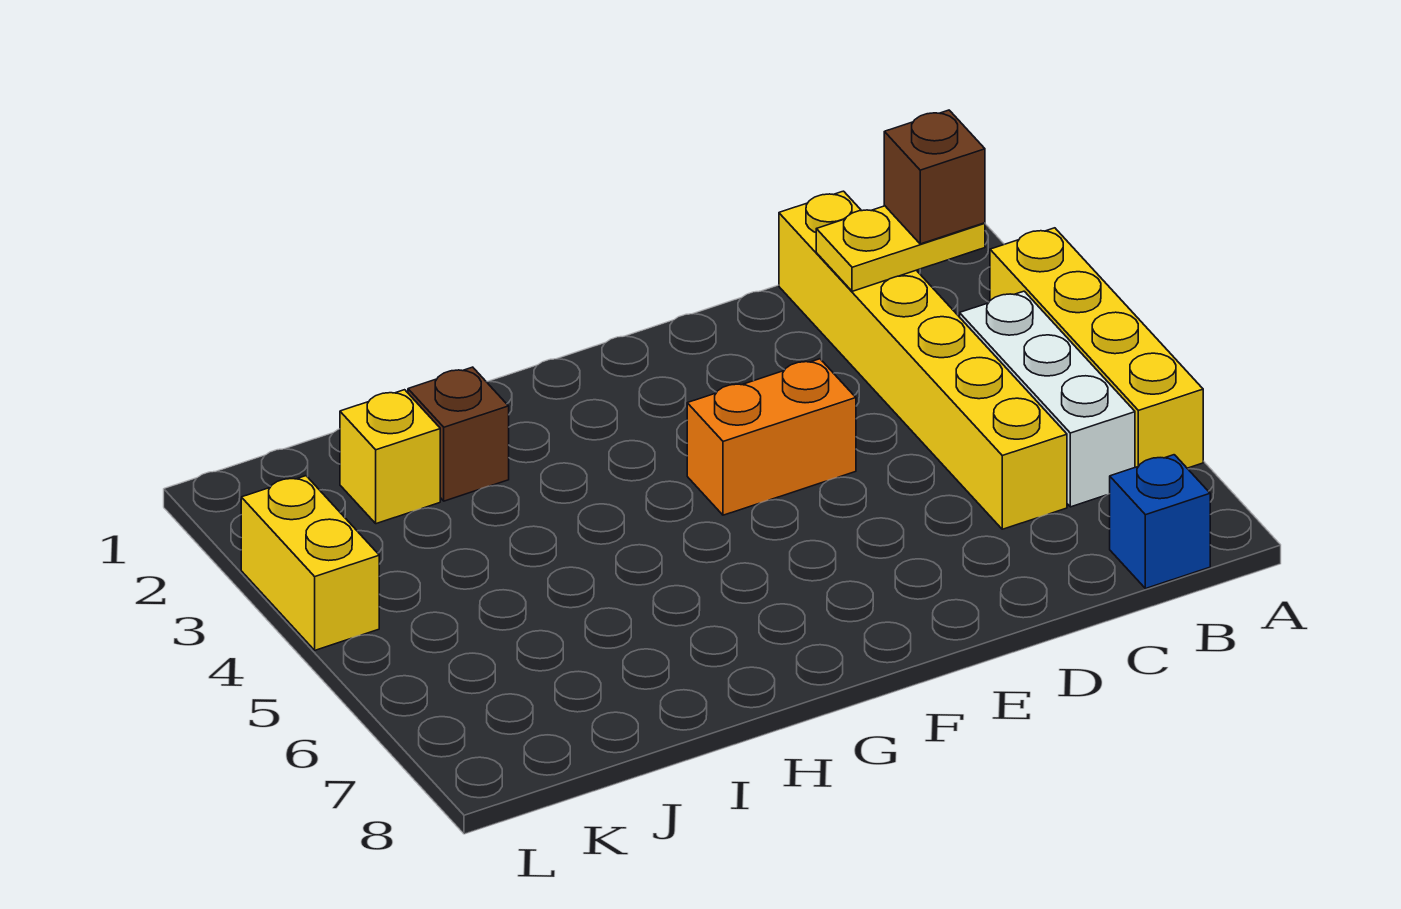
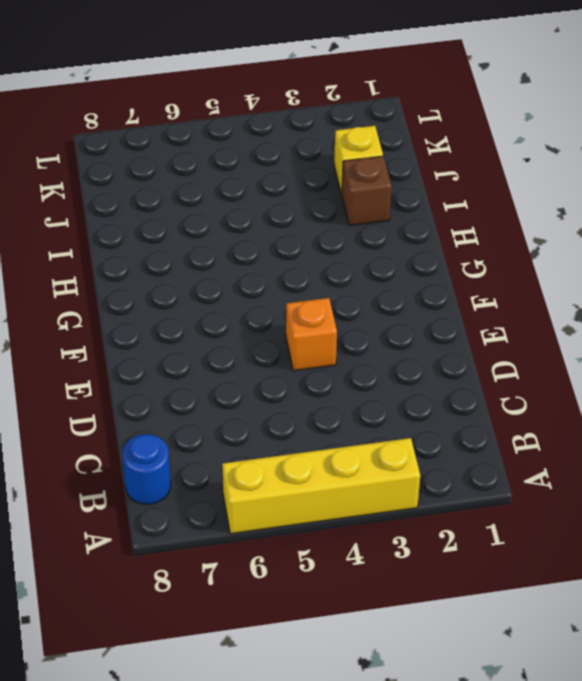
blue round brick B8 level 1 -> blue brick B8 level 1
orange brick E4 level 1 -> orange brick E4:F4 level 1
none -> white brick B4:B6 level 1
none -> yellow brick C1:C6 level 1

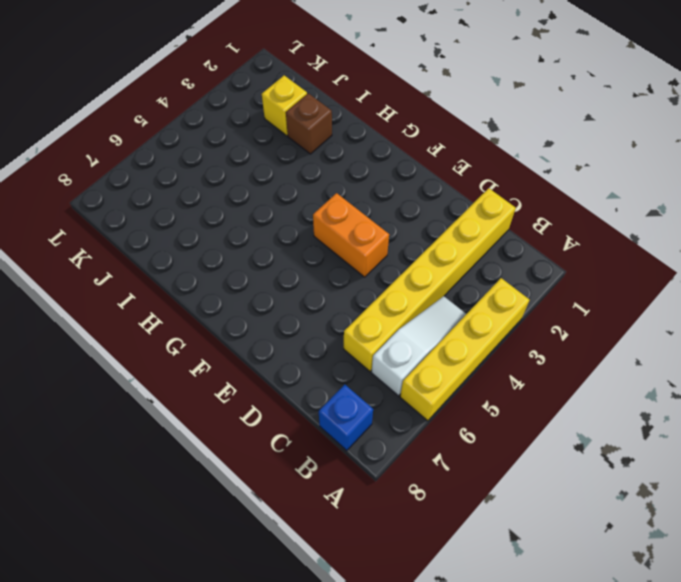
white slope B4:B6 level 1 top 6 -> white brick B4:B6 level 1
none -> yellow brick L3:L4 level 1
none -> yellow plate B2:C2 level 2

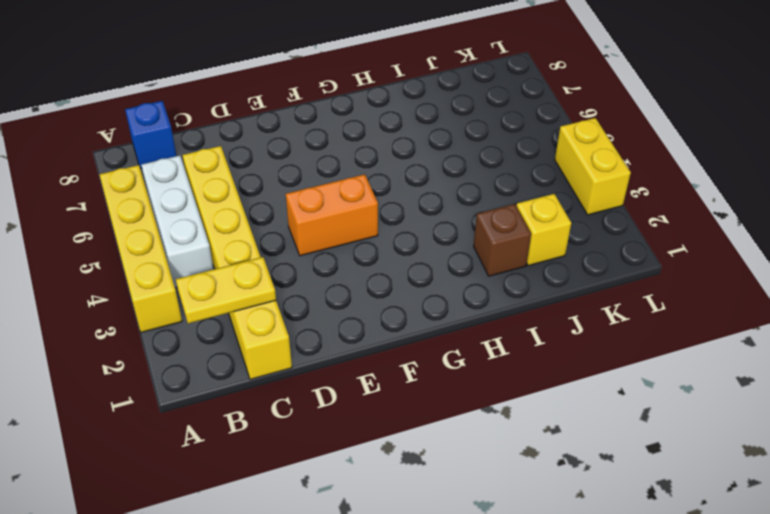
none -> brown brick B2 level 3

